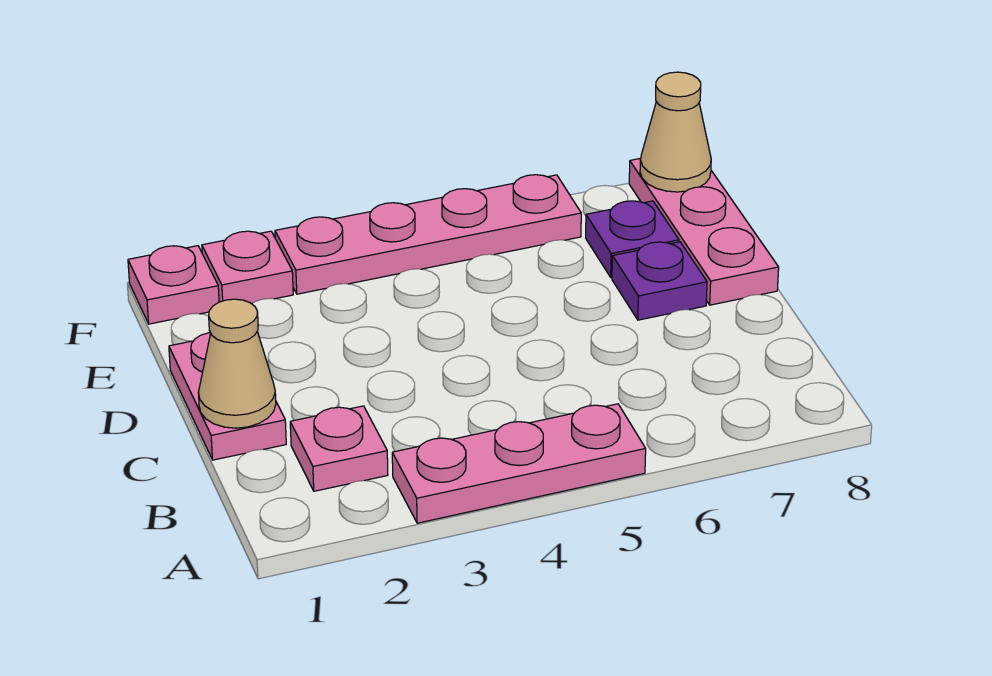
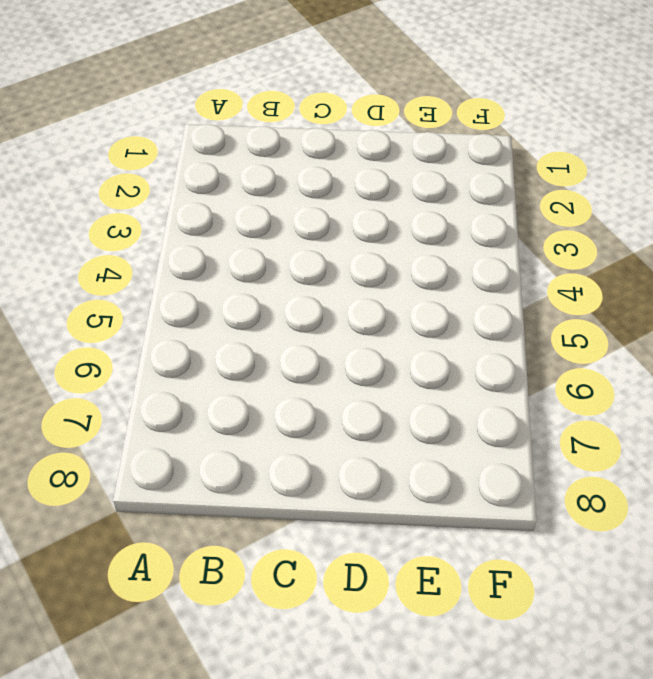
none -> pink plate A3:A5 level 1
none -> pink plate B2 level 1

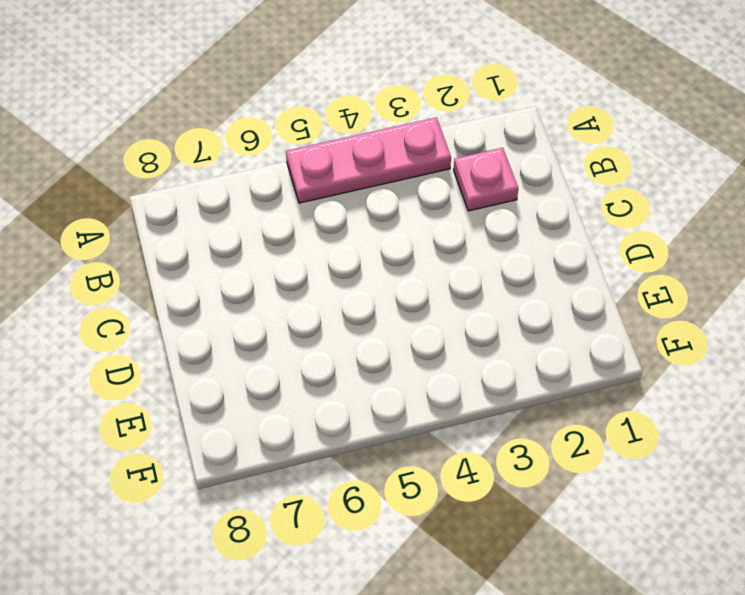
none -> pink plate C1:D1 level 1
none -> purple plate D7 level 1

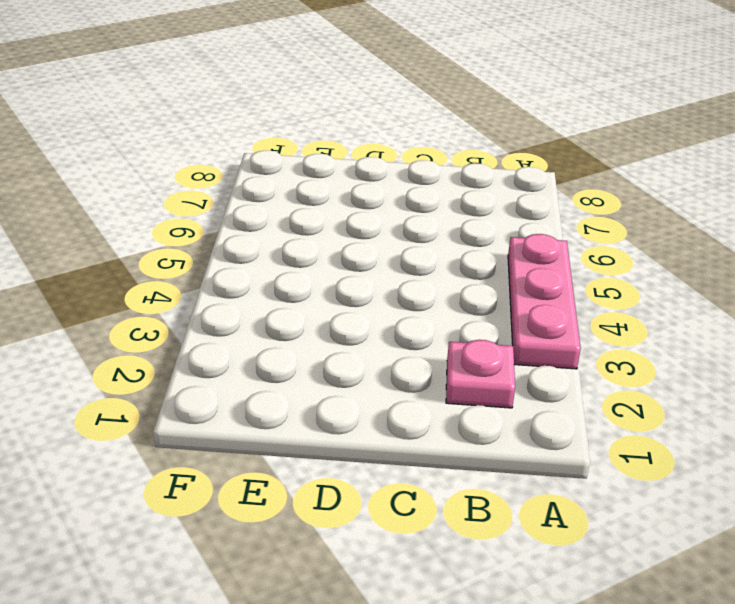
none -> pink plate C1:D1 level 1
none -> purple plate D7 level 1

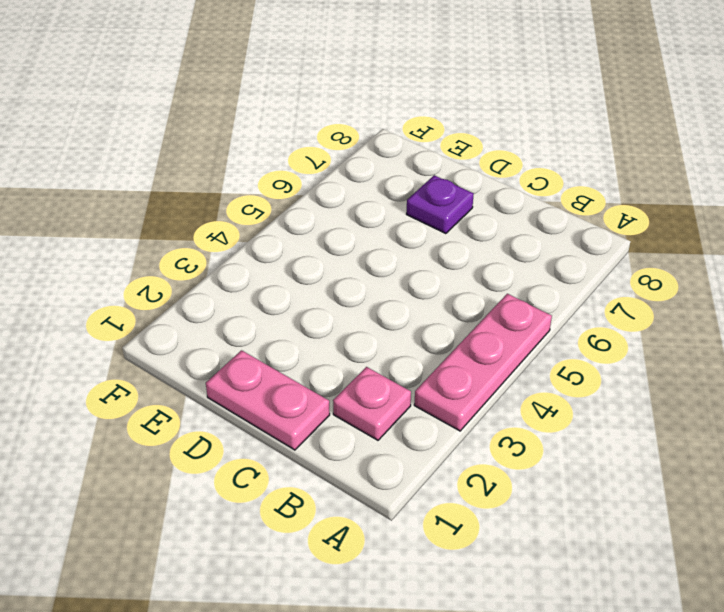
none -> pink plate D8:F8 level 1
none -> purple plate E7 level 1

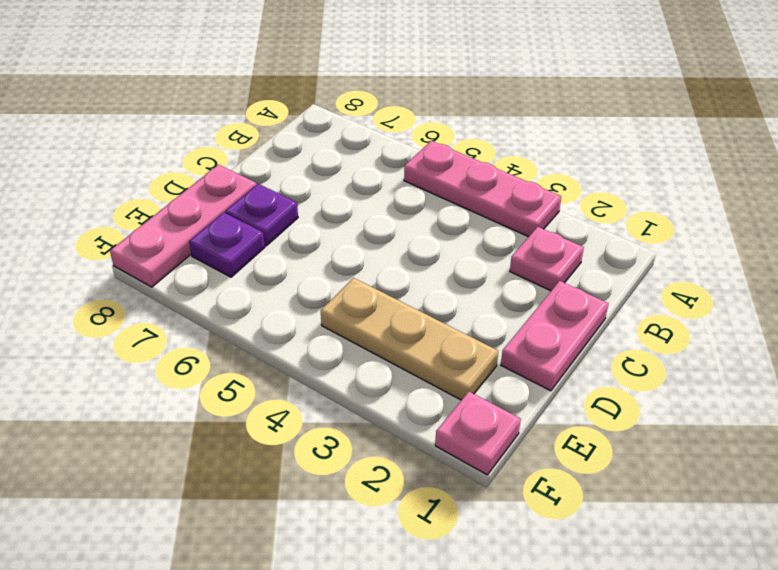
tan plate E2:E4 level 1 -> none
none -> pink plate F2 level 1
none -> pink plate F3:F6 level 1

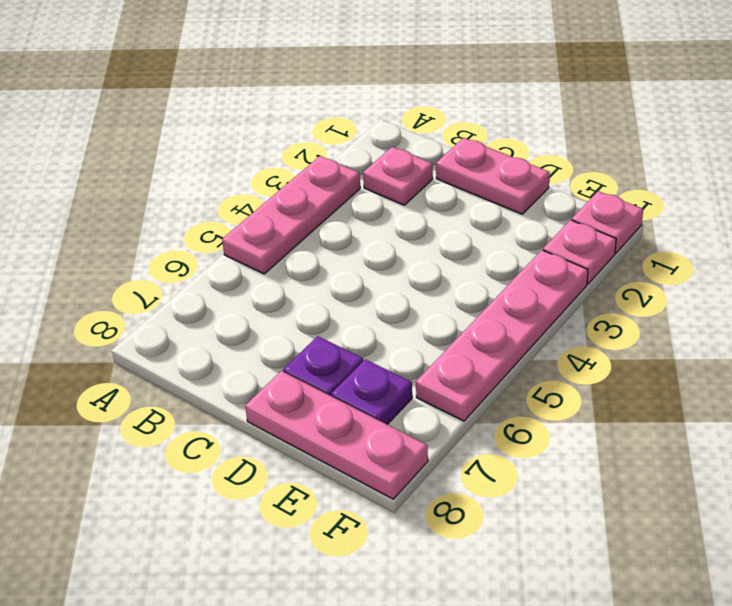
none -> tan cone C1 level 2
none -> tan cone F8 level 2

